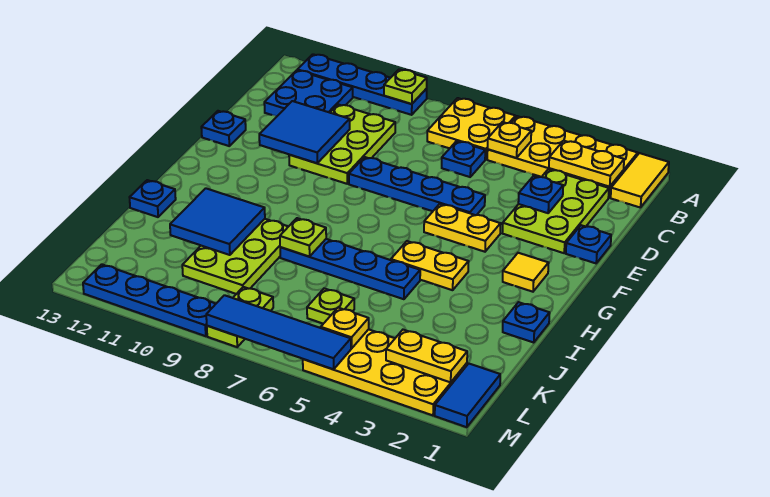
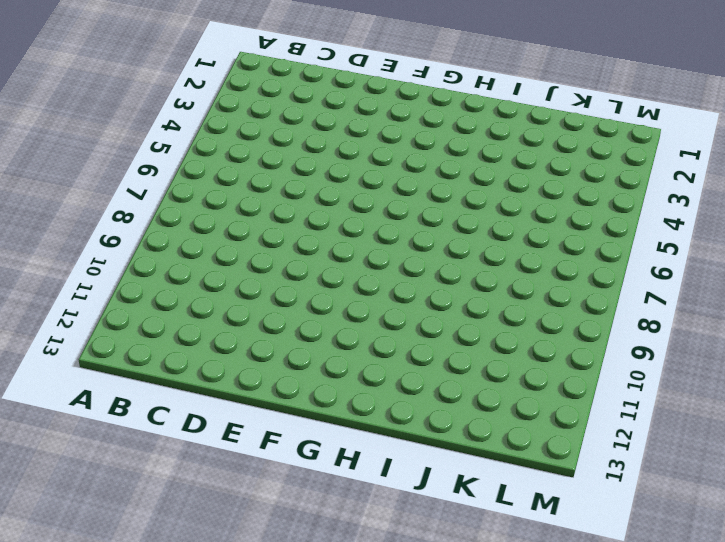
none -> yellow tile A1:B1 level 1
none -> yellow plate A2:B5 level 1
none -> yellow plate A6:B7 level 1
none -> blue plate A9:A12 level 1

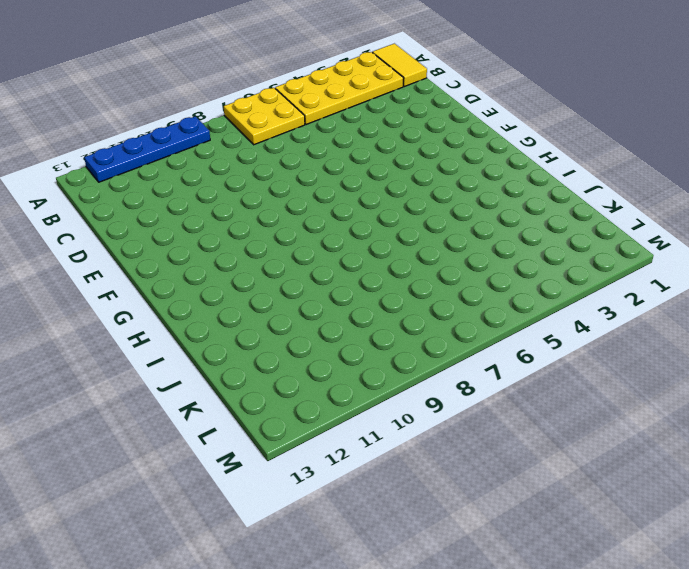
none -> blue plate B11:C12 level 1
none -> lime plate C2:E3 level 1
none -> blue plate C6 level 1
none -> lime plate C9:E10 level 1

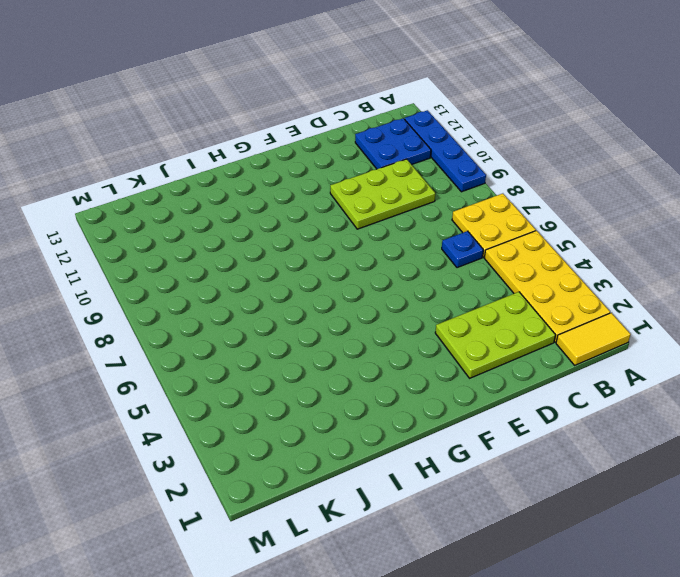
none -> blue plate E1 level 1
none -> blue plate E5:E8 level 1
none -> blue plate E13 level 1
none -> yellow plate F4:F5 level 1

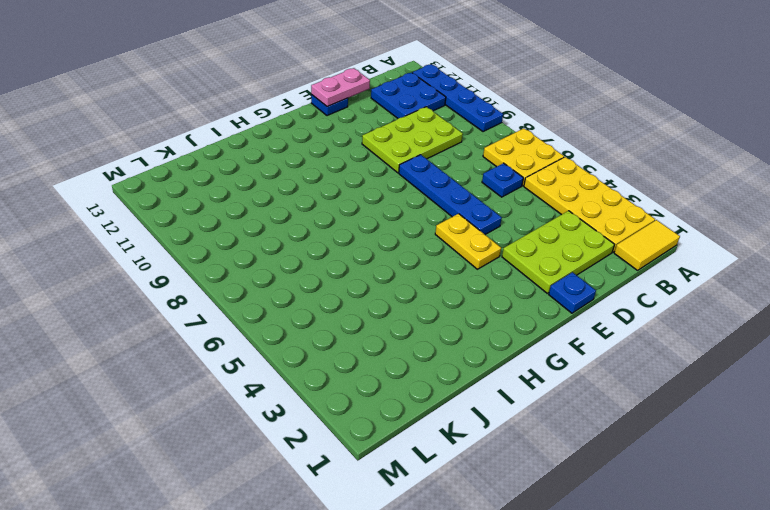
pink plate D13:E13 level 2 -> none
none -> yellow tile G2 level 1
none -> yellow plate H4:H5 level 1
none -> blue plate I1 level 1
none -> blue plate I5:I8 level 1

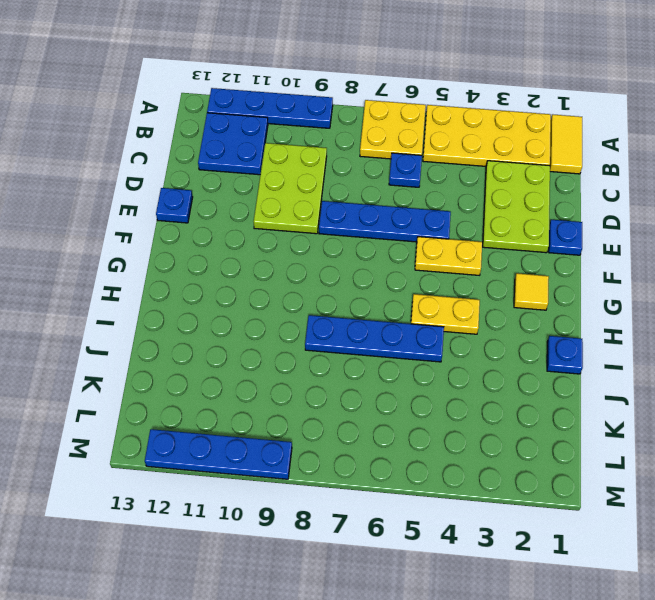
none -> lime plate I9:K10 level 1
none -> blue plate I13 level 1
none -> lime plate K6 level 1
none -> blue tile L1:M1 level 1

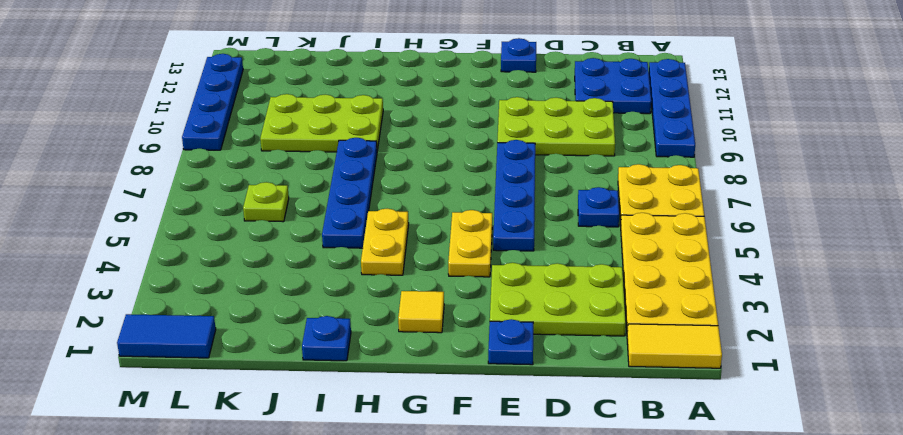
none -> blue plate I13 level 1
none -> yellow plate L2:M5 level 1
none -> lime plate L8:M8 level 1
none -> lime plate A9 level 2

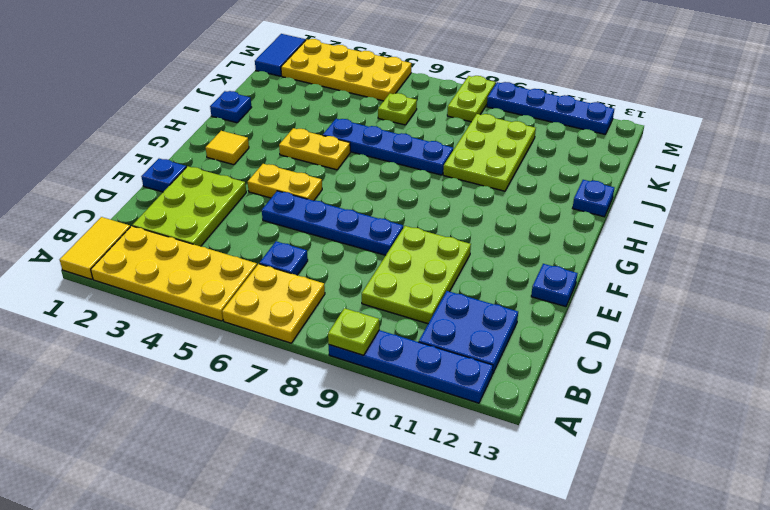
none -> yellow plate B2:B3 level 2
none -> yellow plate B5 level 2
none -> blue plate D3 level 2
none -> blue tile D10:E11 level 2

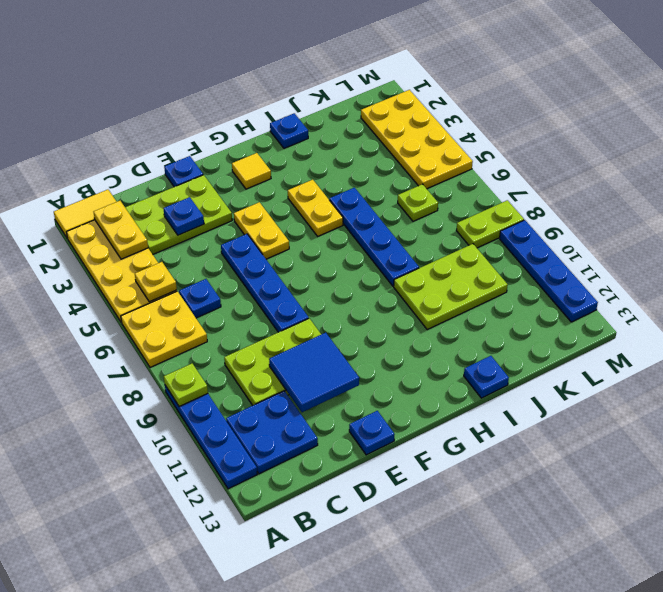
none -> blue tile L1:M1 level 1
none -> lime plate I8 level 2
none -> blue tile I10:J11 level 2
none -> yellow plate L2:L3 level 2

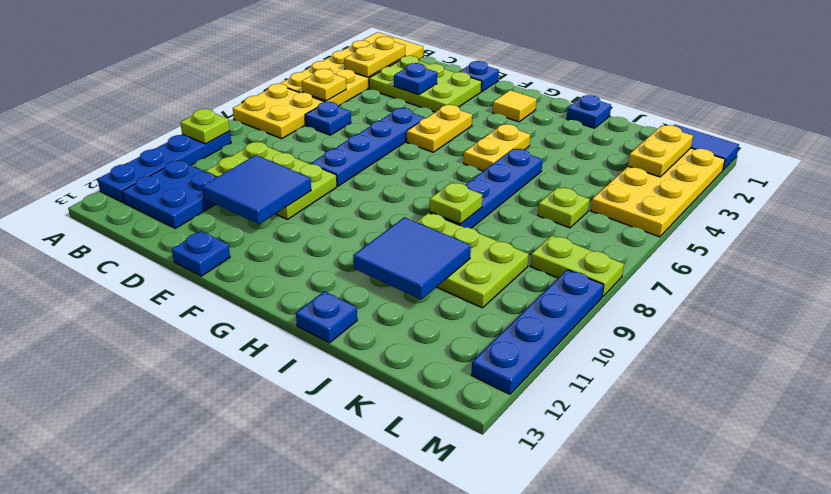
none -> yellow plate L5 level 2
none -> blue tile M5:M8 level 2

